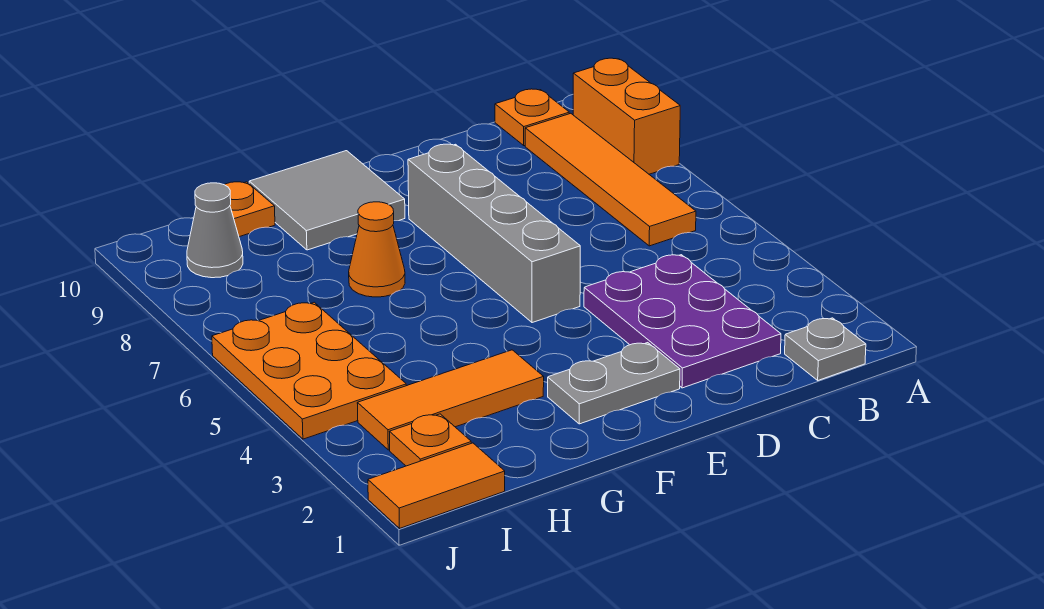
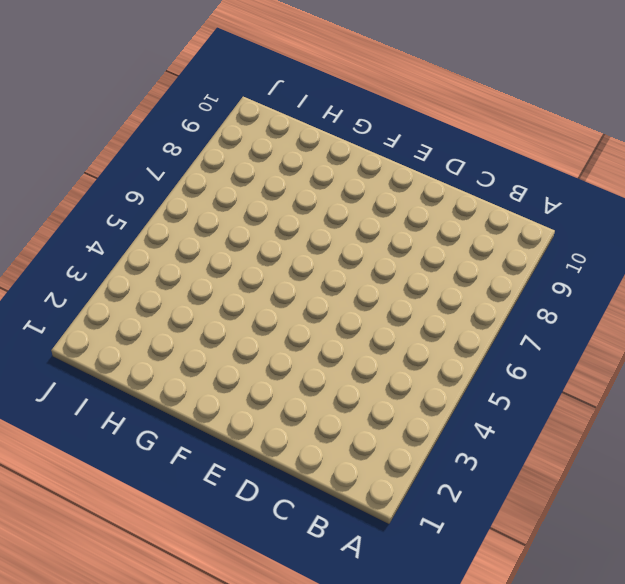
none -> orange brick A8:A9 level 1
none -> grey plate B1 level 1
none -> orange tile B6:B9 level 1

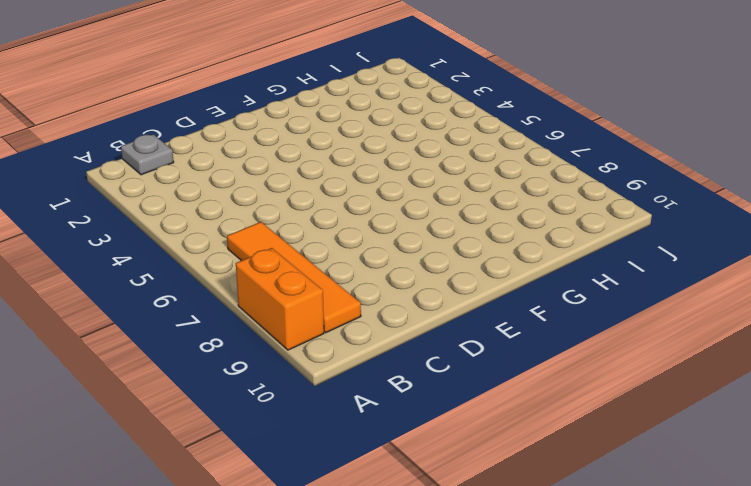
none -> orange plate B10 level 1
none -> purple plate C2:D4 level 1
none -> grey plate E2:F2 level 1

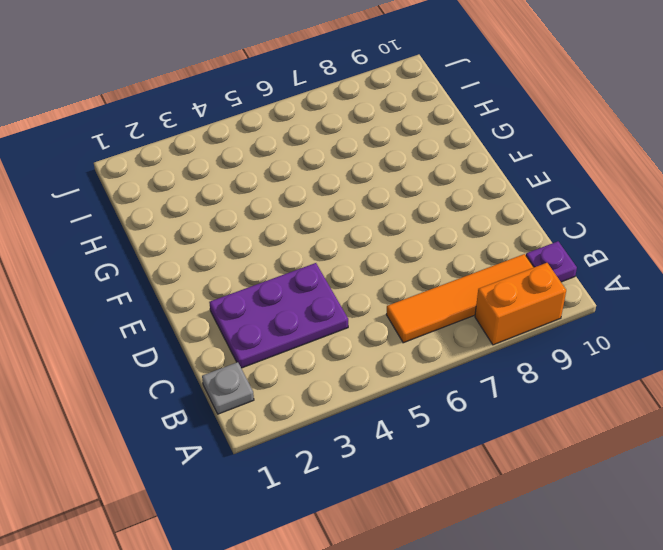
purple plate B10 level 1 -> orange plate B10 level 1
none -> grey plate E2:F2 level 1
none -> grey brick E5:E8 level 1
none -> grey tile F9:G10 level 1

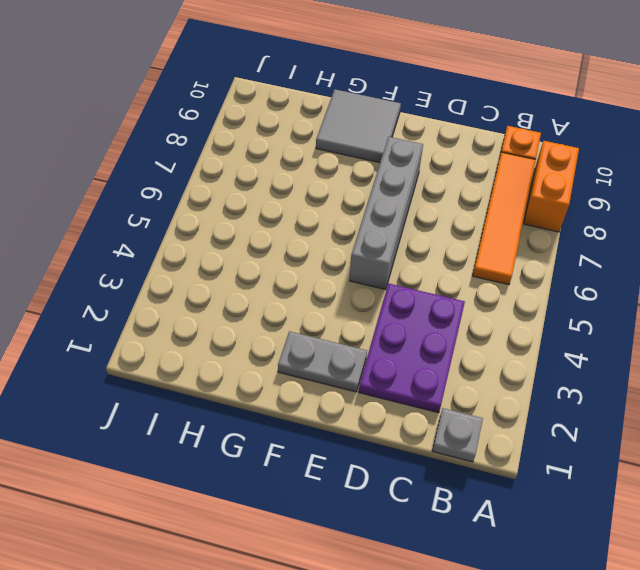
none -> orange tile G3:I3 level 1
none -> orange cone G7 level 1
none -> orange plate H10 level 1

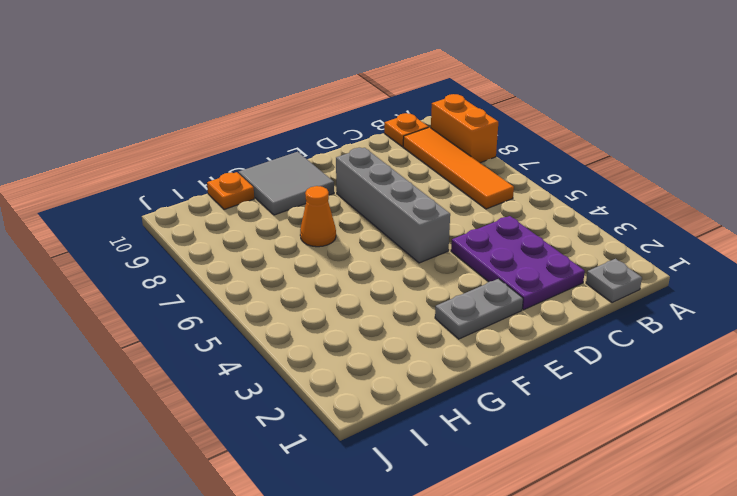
none -> orange tile G3:I3 level 1
none -> orange tile I1:J1 level 1
none -> orange plate I2 level 1

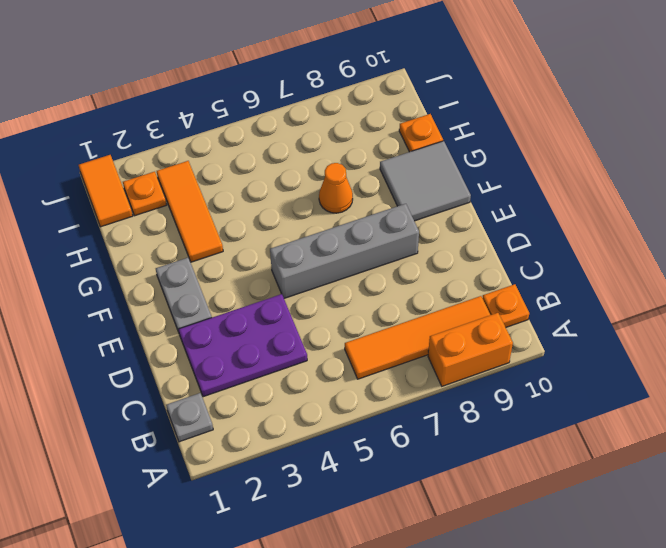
none -> orange plate I4:J6 level 1
none -> grey cone I9 level 1

